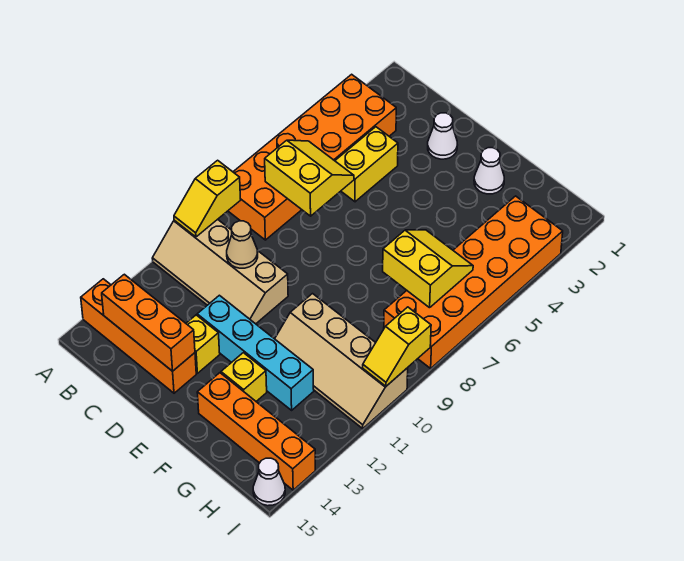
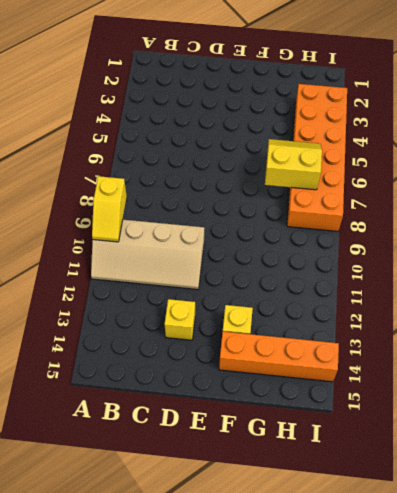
none -> orange brick A3:B8 level 1
none -> orange brick A14:D14 level 1
none -> yellow brick C4:C5 level 1

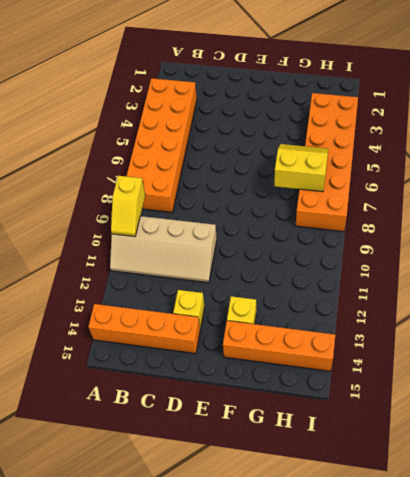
none -> yellow brick C4:C5 level 1
none -> white cone D2 level 1
none -> cyan brick D12:G12 level 1

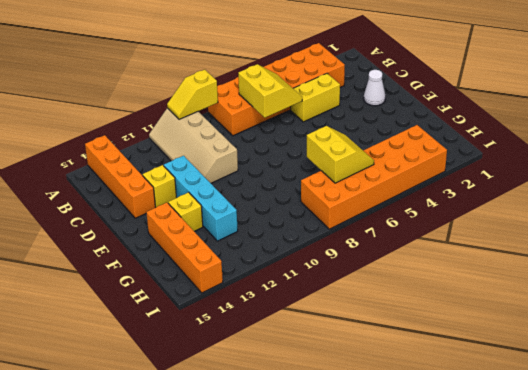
none -> white cone F2 level 1
none -> tan slope F10:I11 level 1 top 10
none -> white cone I15 level 1

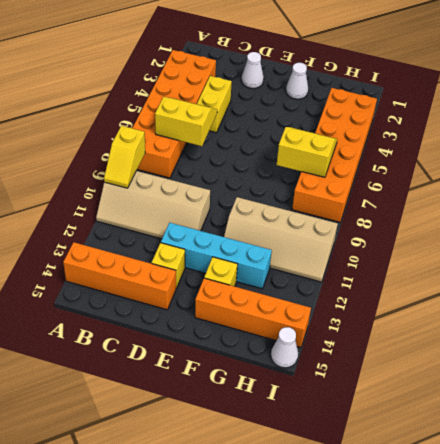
none -> orange brick B14:D14 level 2
none -> tan cone C10 level 2
none -> yellow slope I9:I10 level 2 top 9

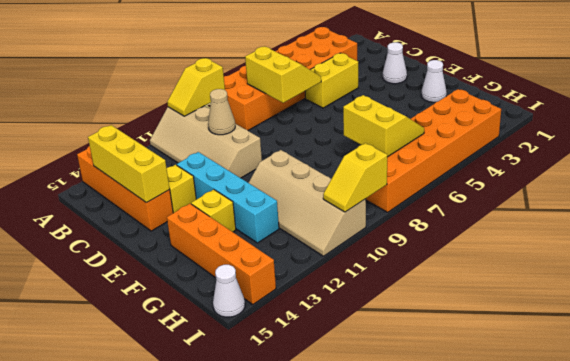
yellow brick B14:D14 level 2 -> orange brick B14:D14 level 2

